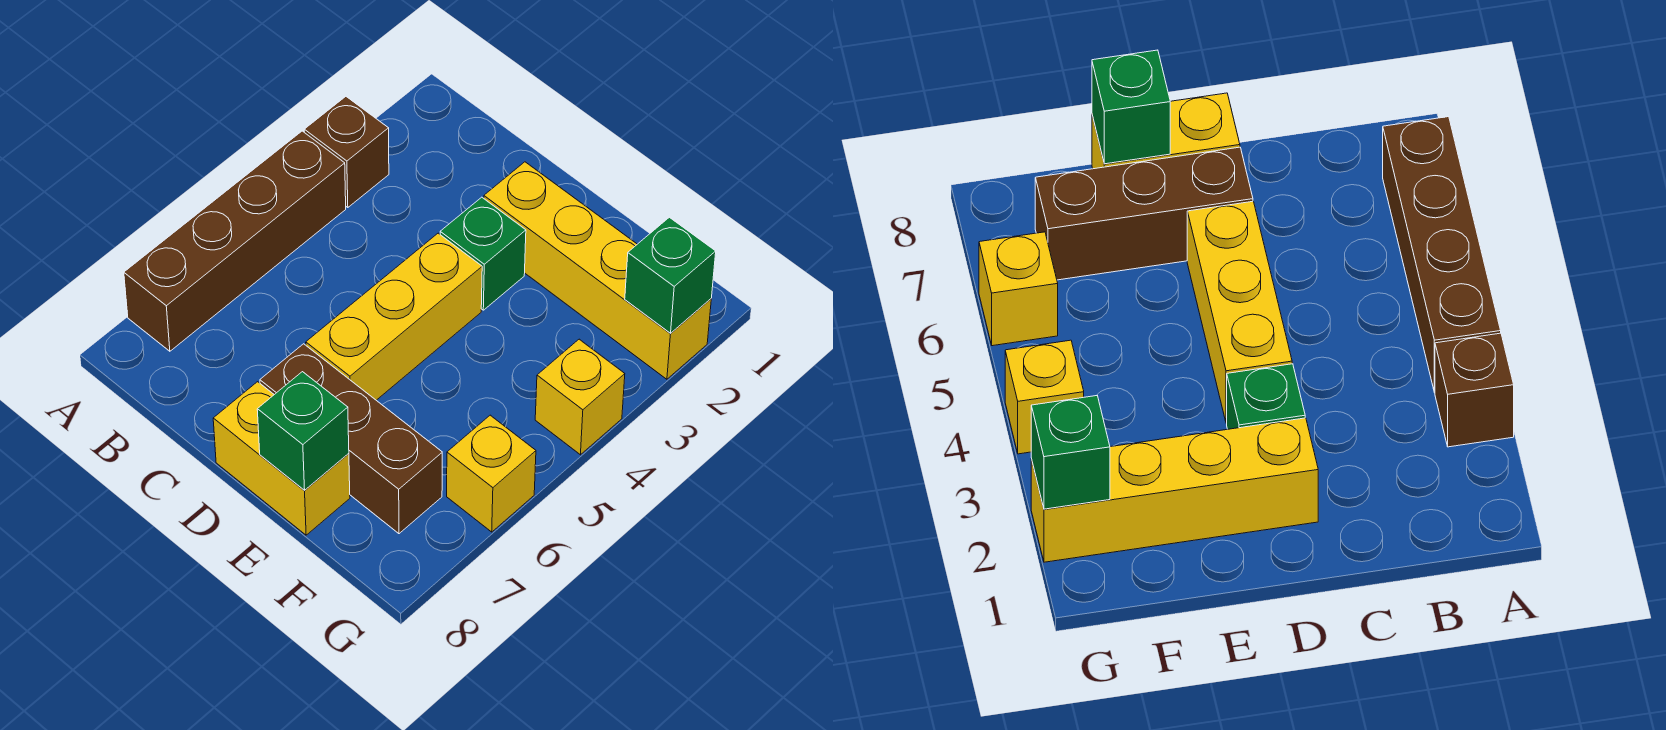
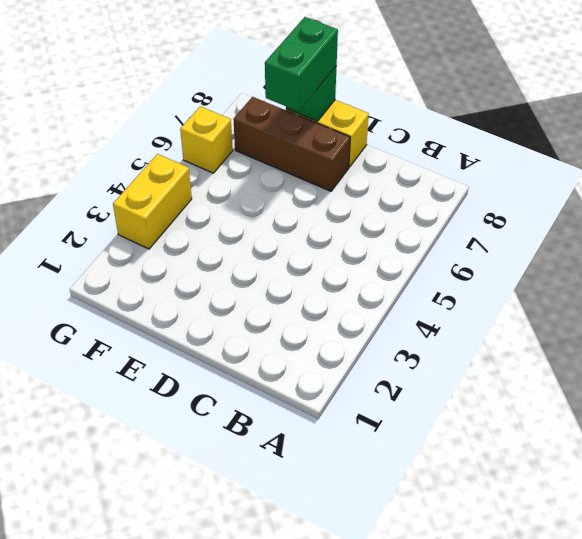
green brick E7:E8 level 3 -> none
yellow brick G3:G4 level 1 -> yellow brick G4 level 1
none -> brown brick A3 level 1
none -> brown brick A4:A7 level 1

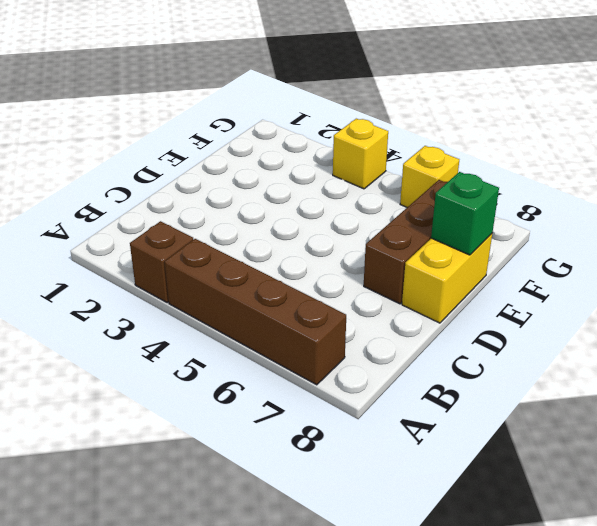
none -> yellow brick D2:G2 level 1
none -> green brick D3 level 1

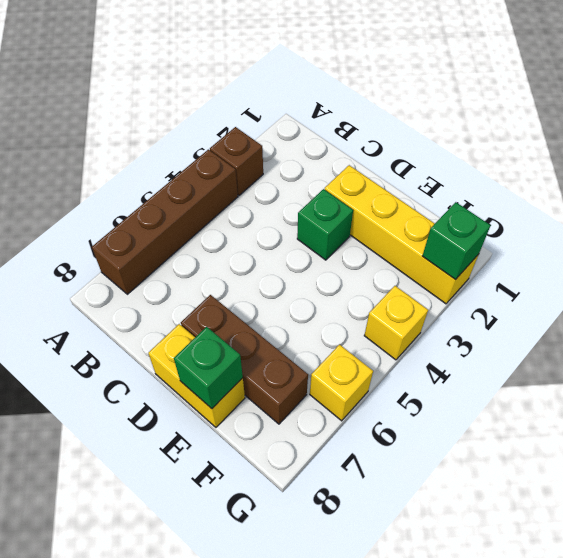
none -> yellow brick D4:D6 level 1

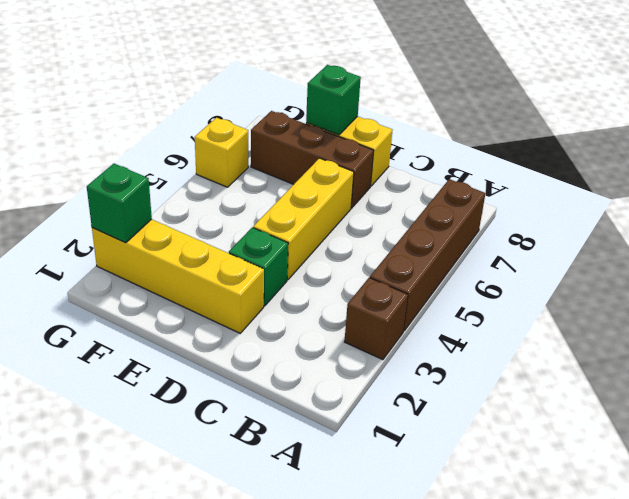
none -> yellow brick G4 level 1

